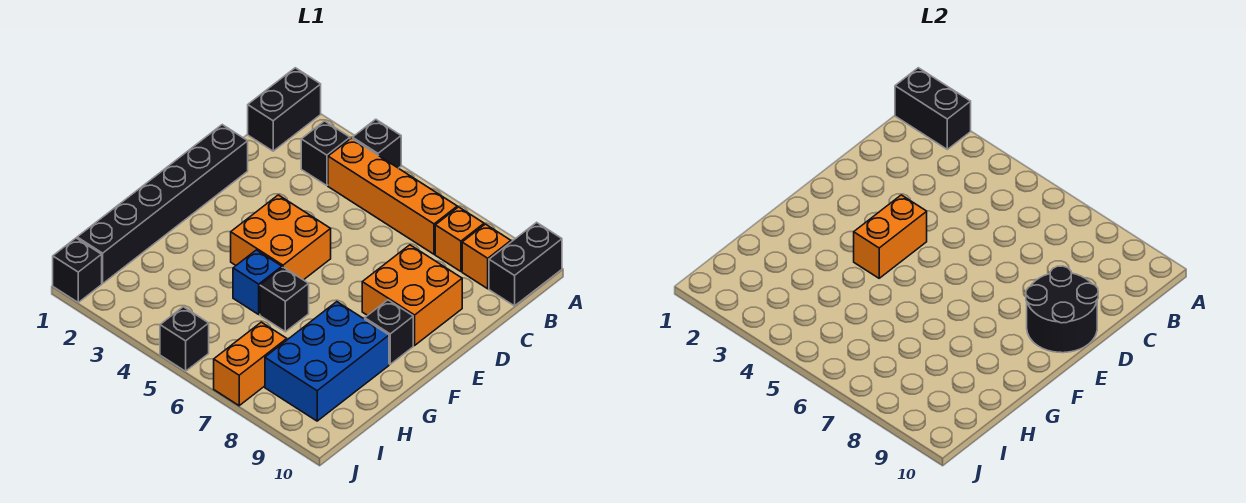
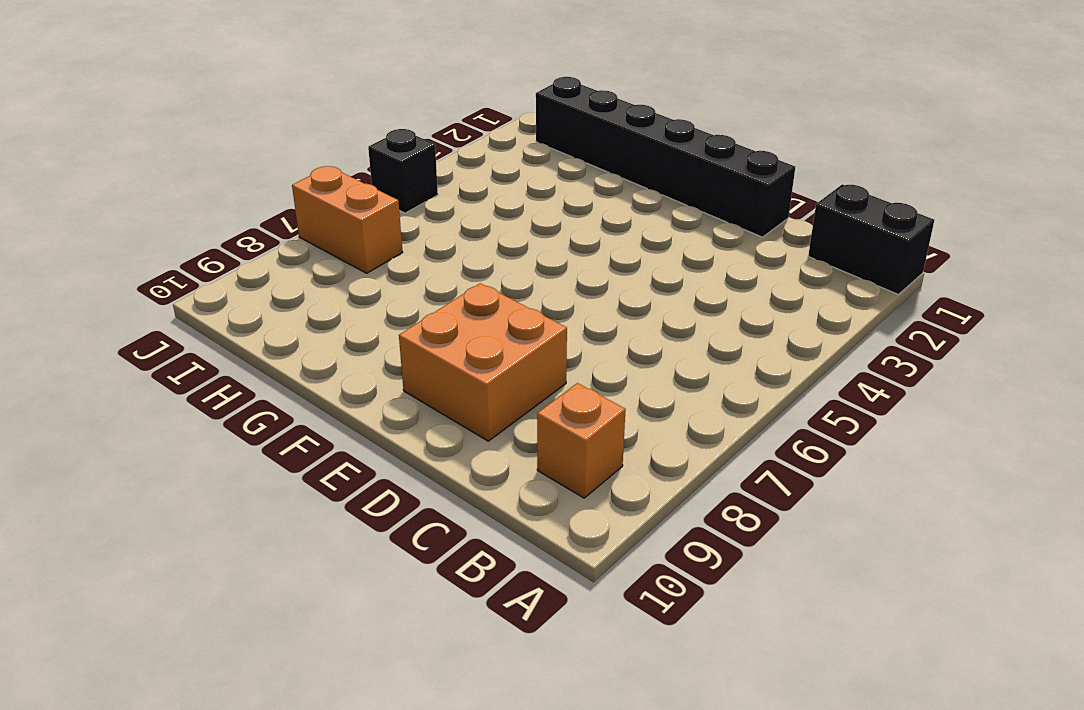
none -> black brick A4 level 1
none -> black brick A10:B10 level 1
none -> black brick B3 level 1

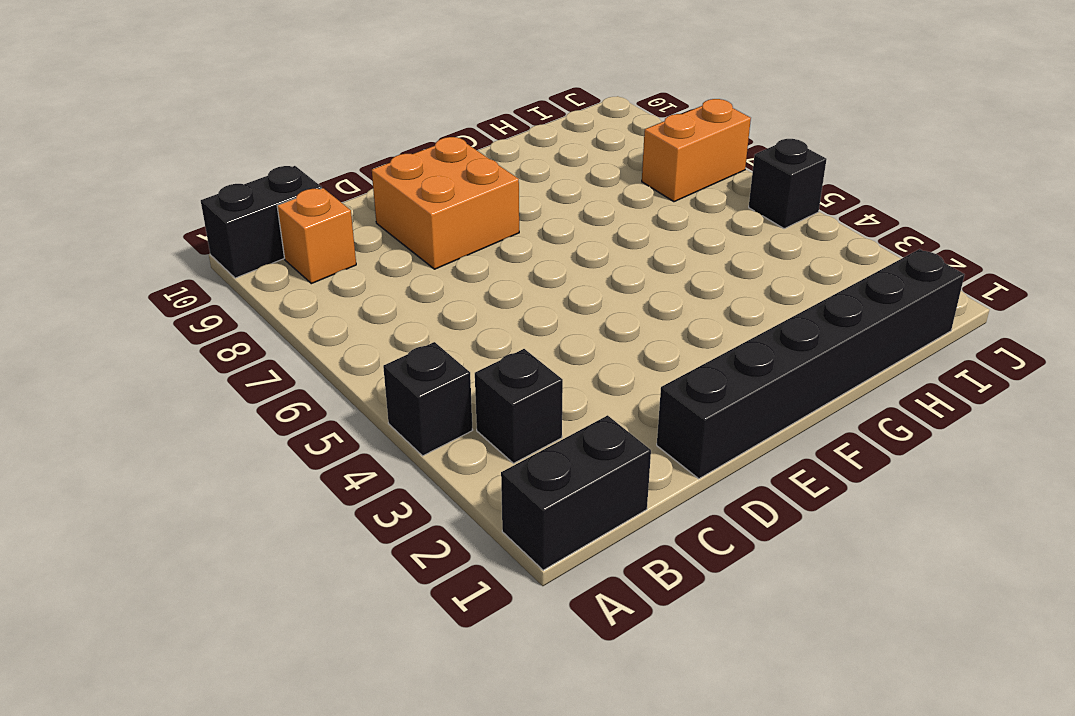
none -> orange brick B4:B7 level 1
none -> orange brick B8 level 1
none -> orange brick E4:F5 level 1

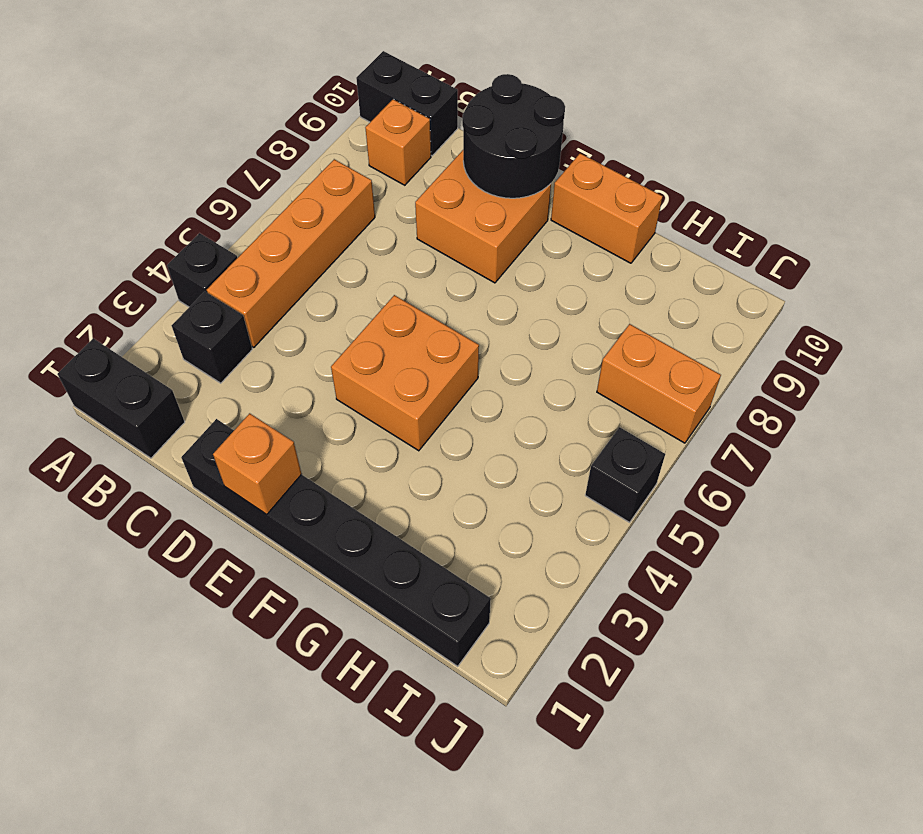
orange brick E1 level 2 -> orange brick B8 level 1
orange brick F10:G10 level 1 -> orange brick E4:F4 level 2
none -> black brick F9 level 1
none -> blue brick G5 level 1
none -> black brick G6 level 1

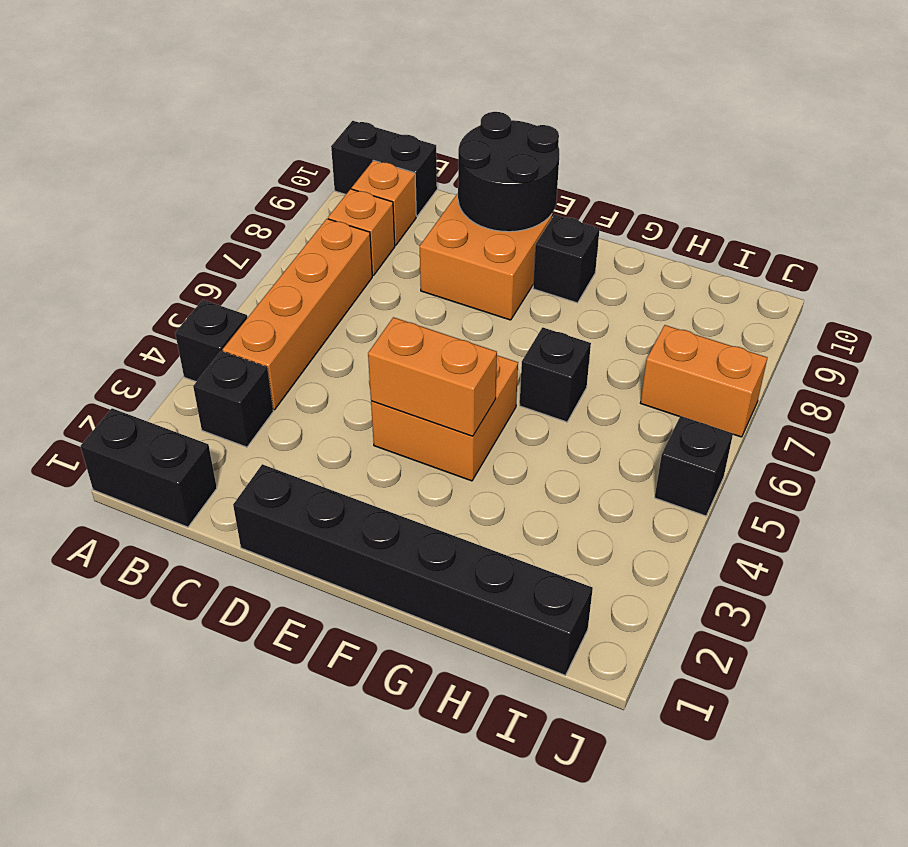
none -> blue brick G5 level 1
none -> blue brick G8:I9 level 1
none -> black brick J1 level 1

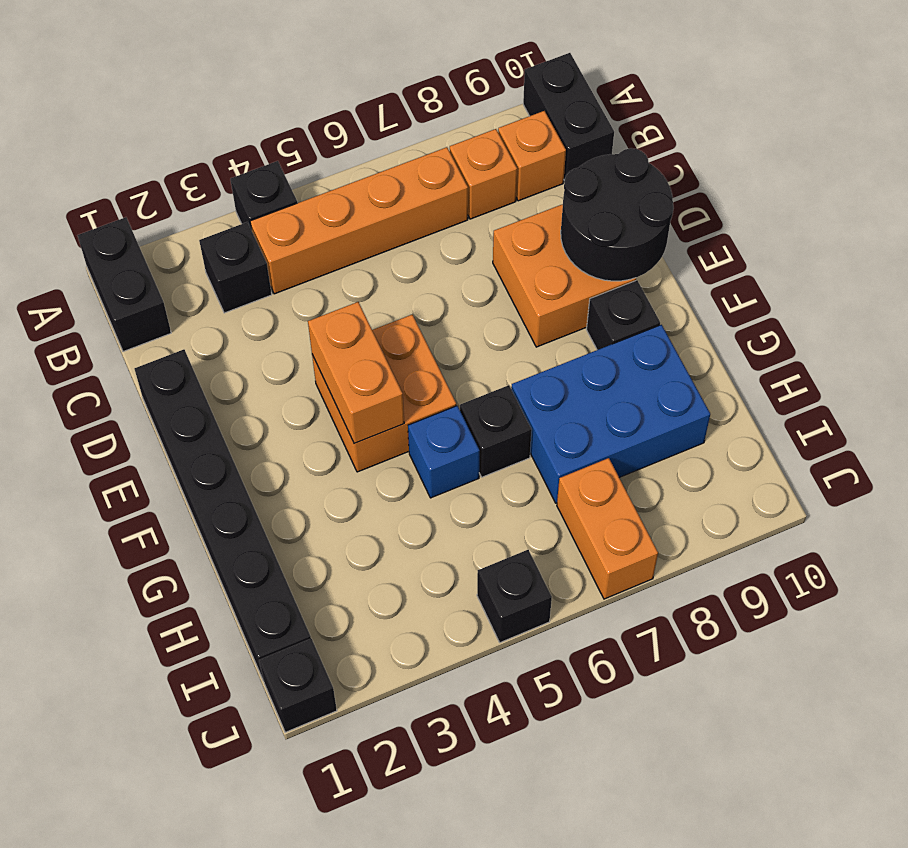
blue brick G7:H9 level 1 -> blue brick G8:I9 level 1
none -> black brick A1:A2 level 2

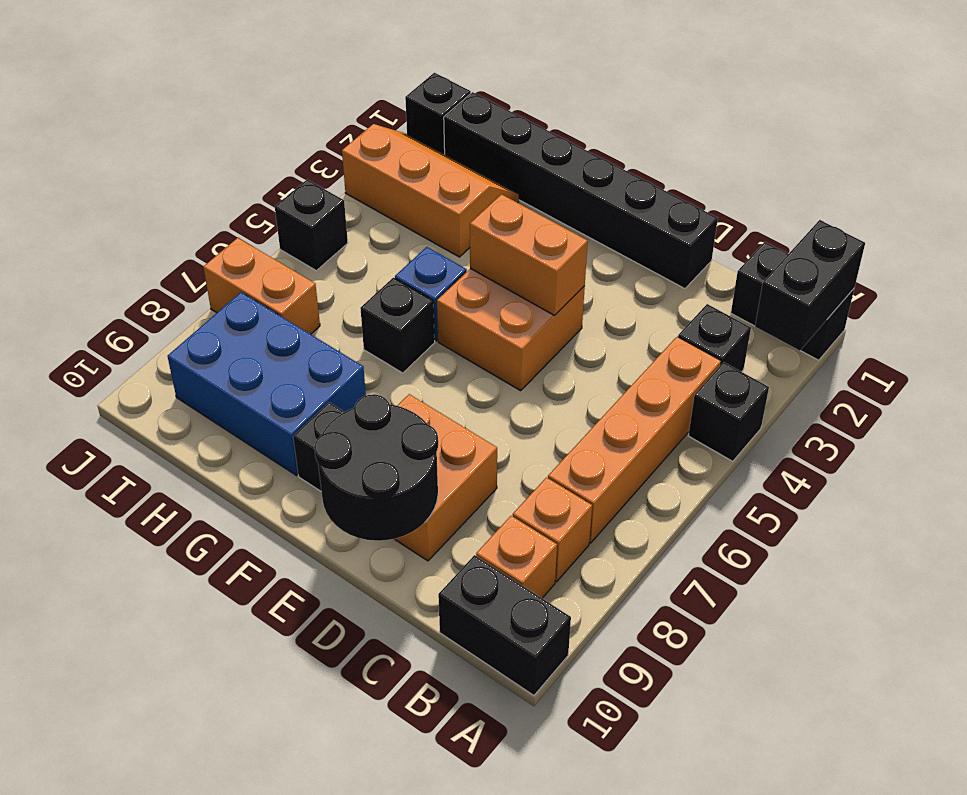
orange slope H2:J3 level 1 top 3 -> none

